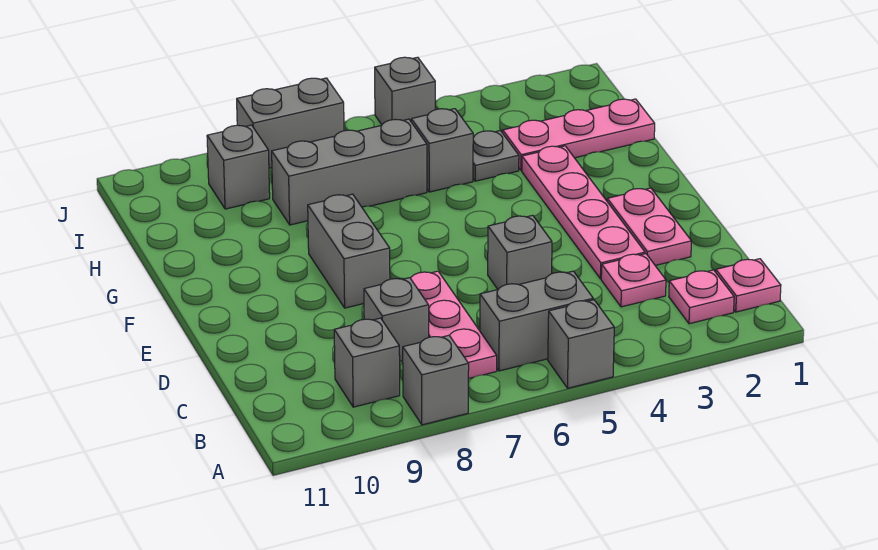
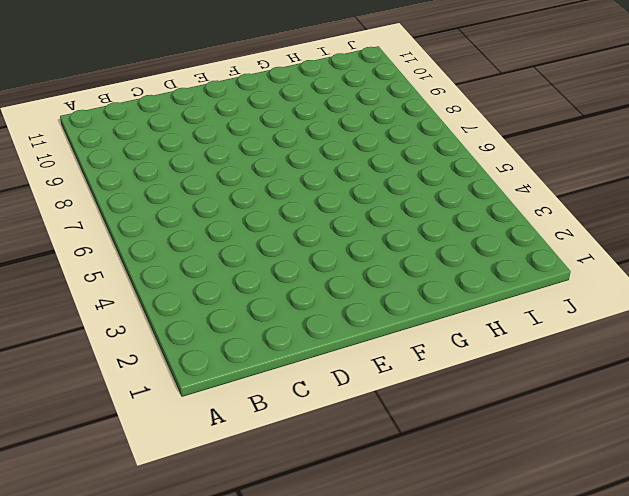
none -> grey brick A5 level 1
none -> grey brick A8 level 1
none -> pink plate B1 level 1

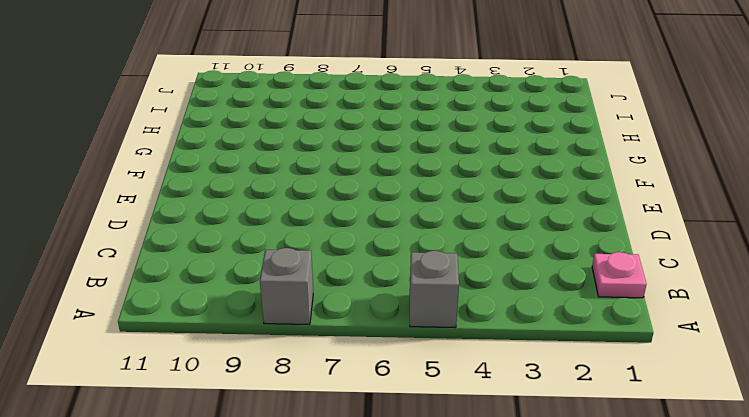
none -> pink plate B2 level 1
none -> grey brick B5:B6 level 1
none -> pink plate B7:D7 level 1

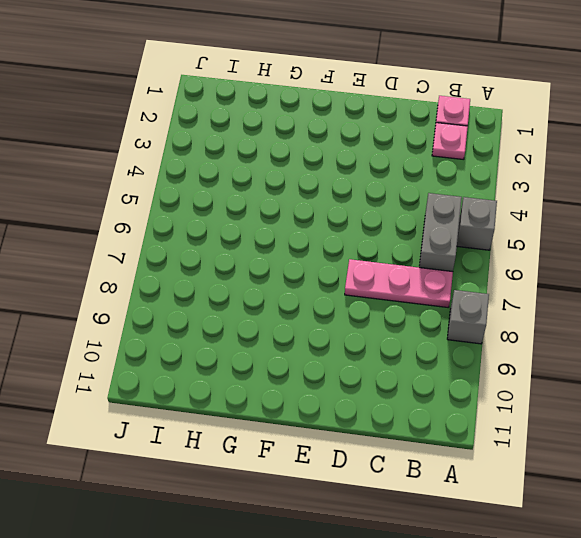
none -> grey brick B9 level 1
none -> pink plate C3 level 1
none -> grey brick C8 level 1

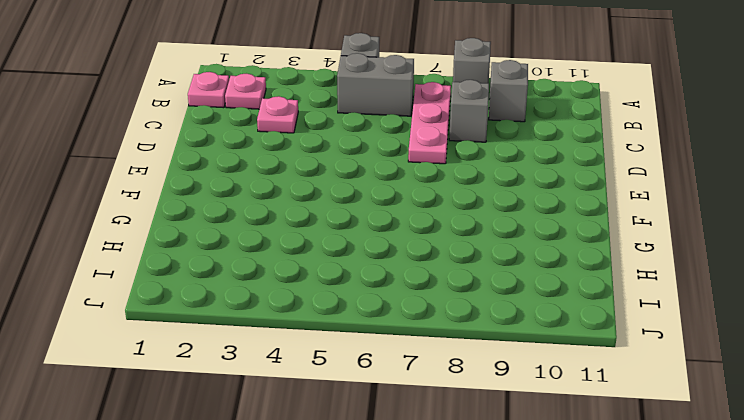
none -> pink plate D2:E2 level 1
none -> pink plate D3:G3 level 1
none -> grey brick D5 level 1

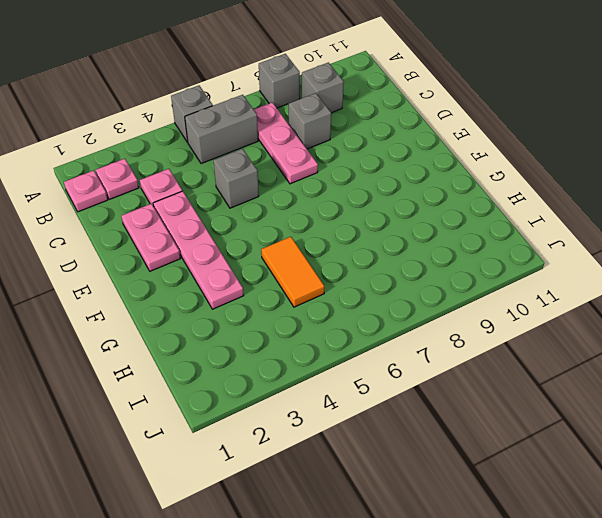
orange tile G5:H5 level 1 -> grey brick H5 level 1
none -> grey brick E8:F8 level 1
none -> pink plate H1:H3 level 1
none -> grey plate H4 level 1

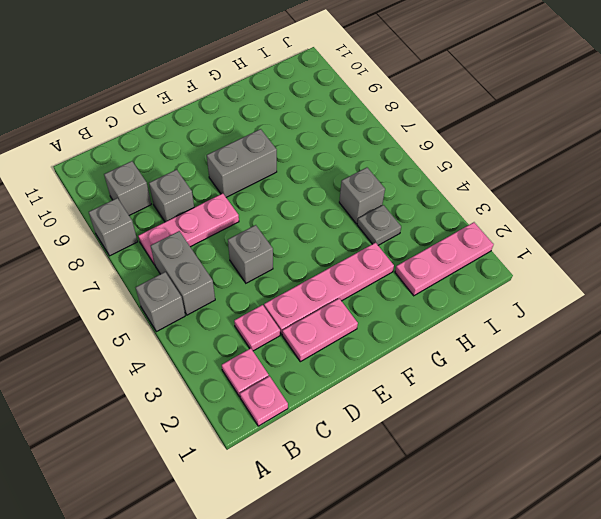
pink plate H2:J2 level 1 -> pink plate H1:H3 level 1
none -> grey brick H6:H8 level 1
none -> grey brick I9 level 1
none -> grey brick J5 level 1

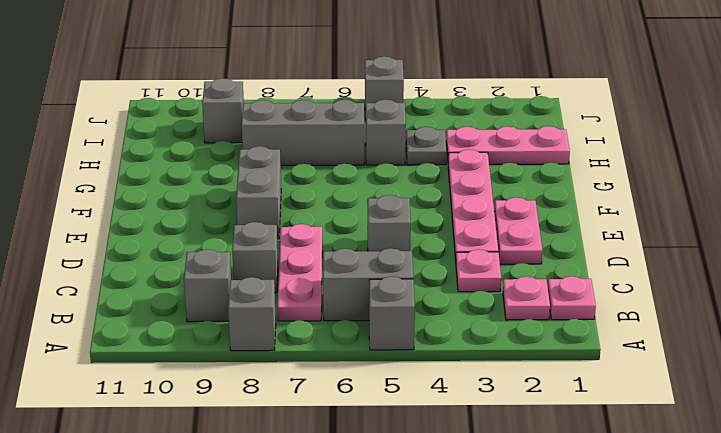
none -> grey brick J7:J8 level 1

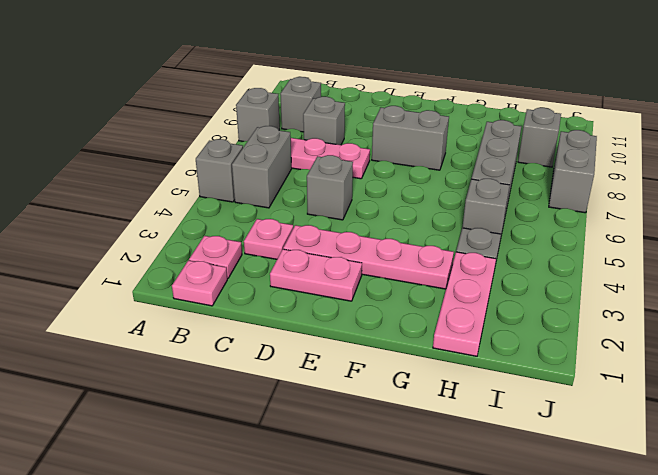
none -> grey brick J5 level 1

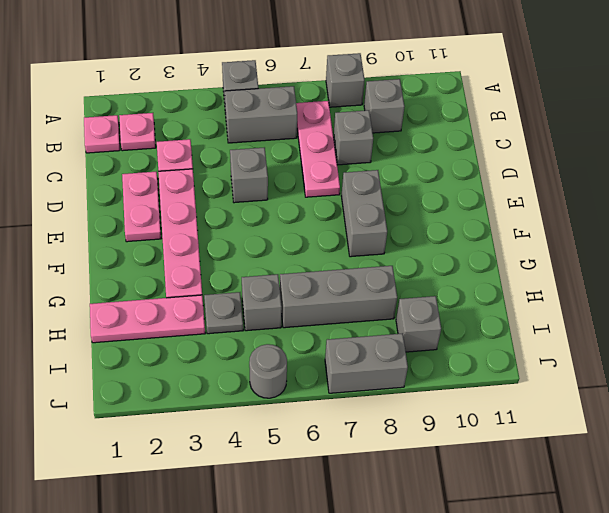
grey round brick J5 level 1 -> grey brick J5 level 1

